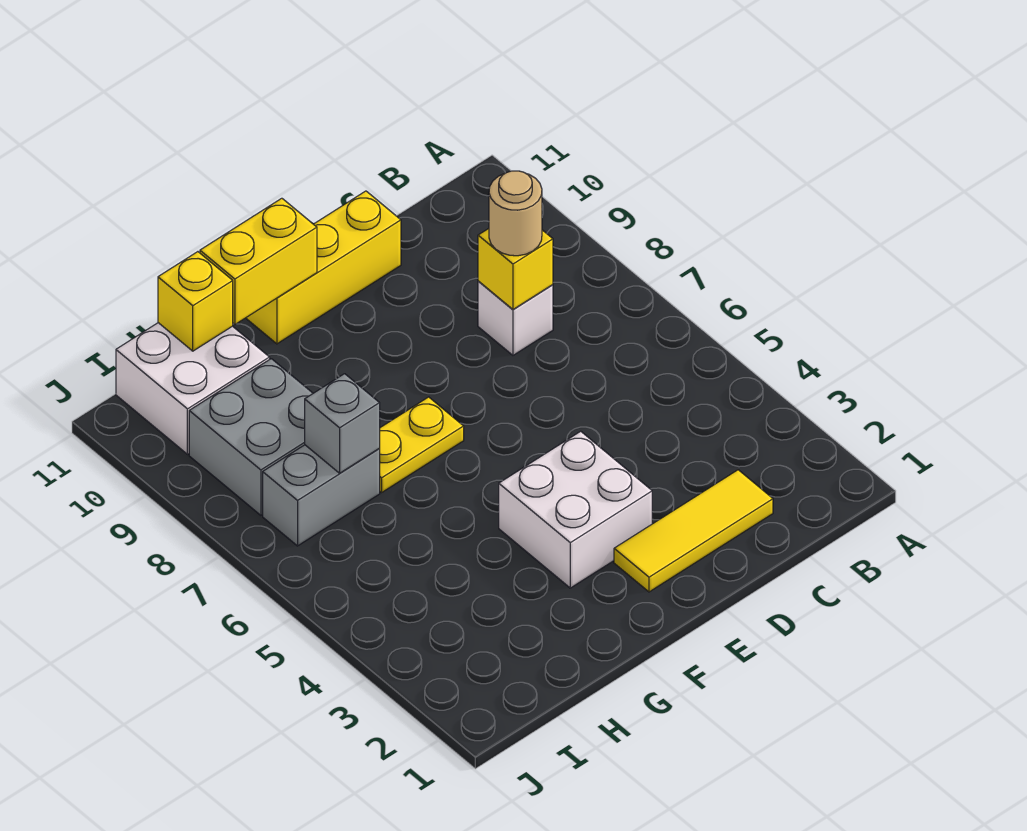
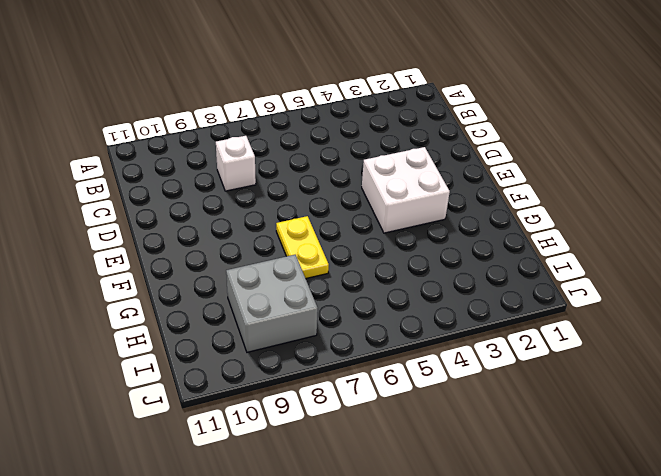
none -> yellow tile C2:E2 level 1
none -> yellow brick D11:F11 level 1
none -> grey brick H7:I7 level 1

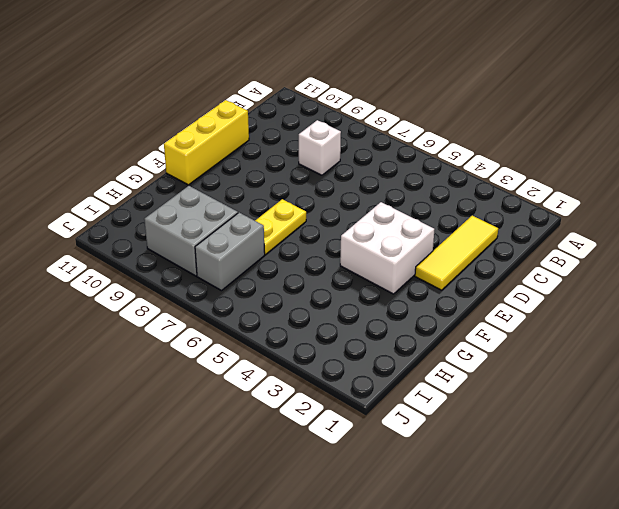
none -> white brick H10:I11 level 1
none -> yellow brick C8 level 2
none -> yellow brick F11:G11 level 2

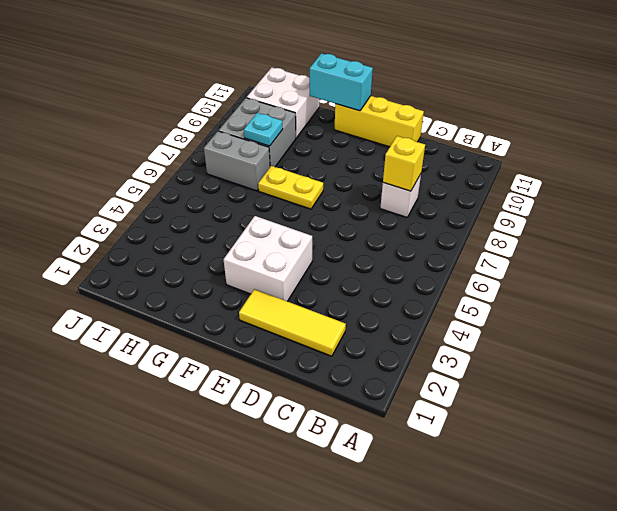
cyan brick F11:G11 level 2 -> yellow brick F11:G11 level 2
cyan plate H8 level 2 -> none
none -> grey brick H7 level 2
none -> yellow brick H11 level 2
none -> tan round brick C8 level 3

